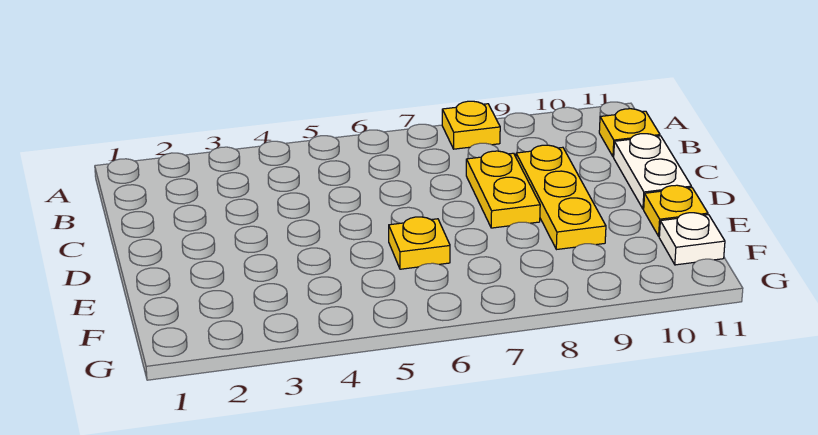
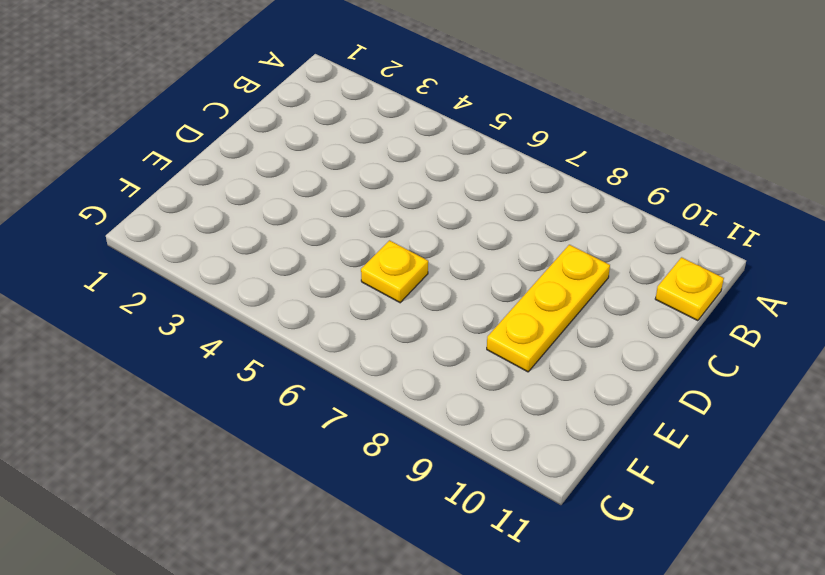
none -> yellow plate A8 level 1
none -> yellow plate C8:D8 level 1

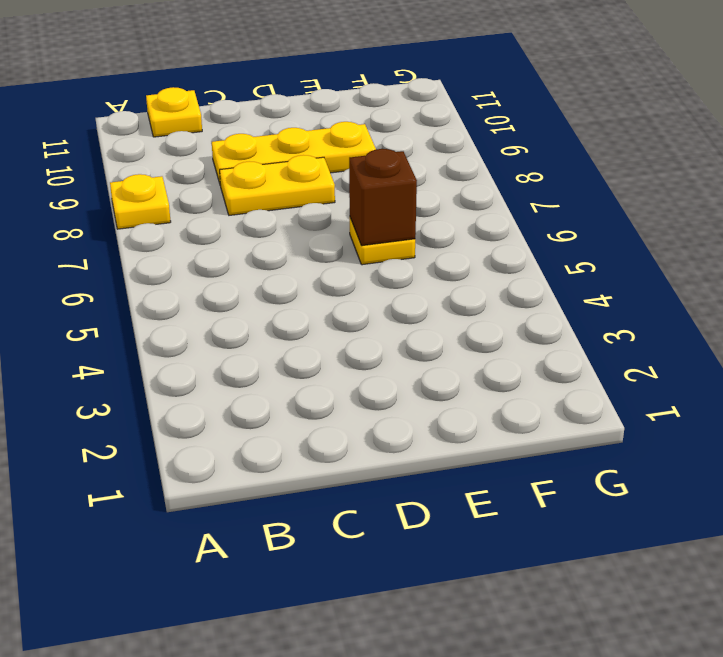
brown brick E6 level 2 -> none
none -> white plate C11:D11 level 1
none -> yellow plate E11 level 1

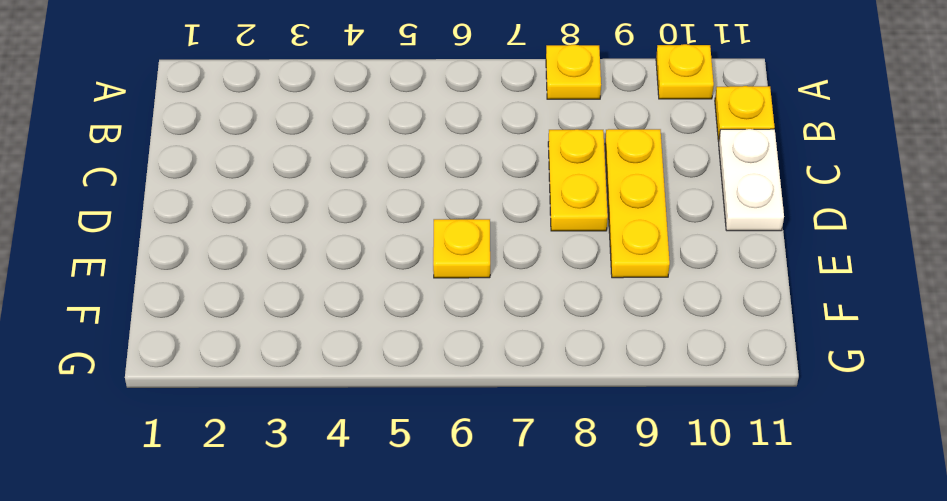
yellow plate A10 level 1 -> yellow plate E11 level 1
none -> white plate F11 level 1

